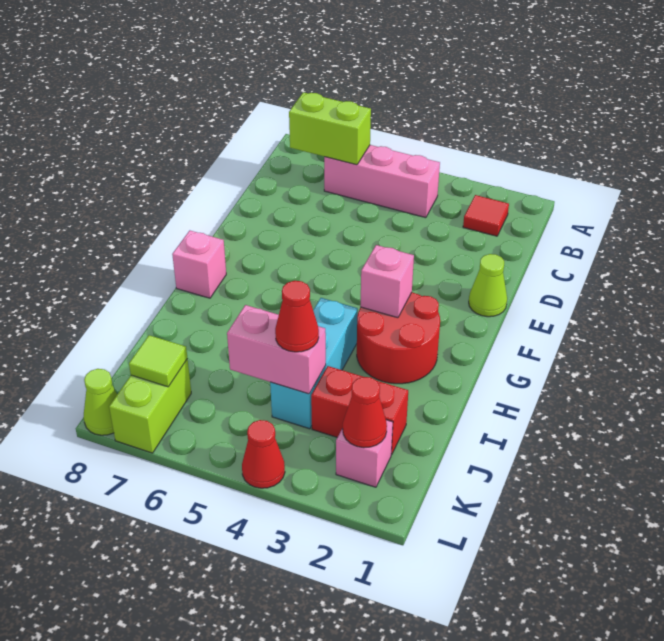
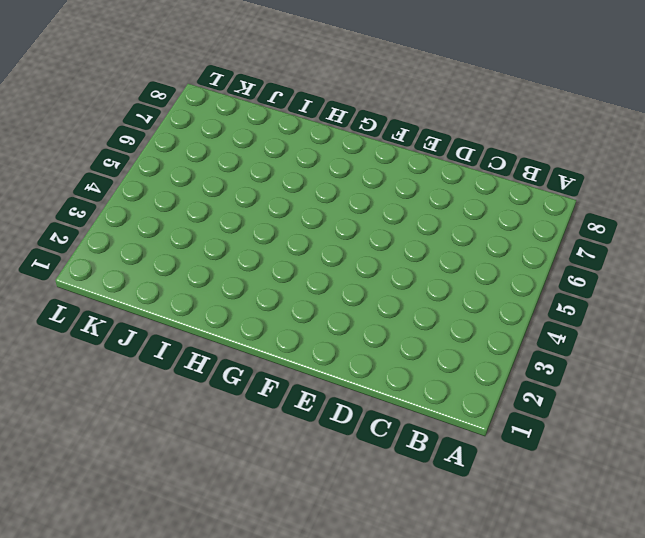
none -> red tile B2 level 1
none -> pink brick B4:B6 level 1
none -> lime cone E1 level 1

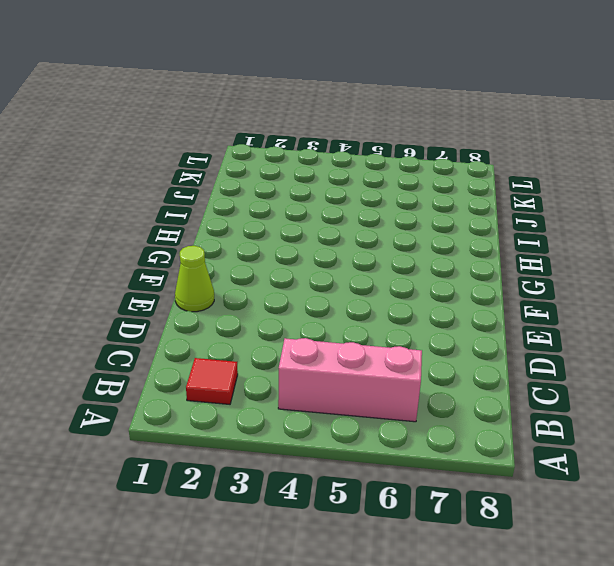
none -> red round brick G2:H3 level 1
none -> pink brick G8 level 1
none -> cyan brick H4:J4 level 1

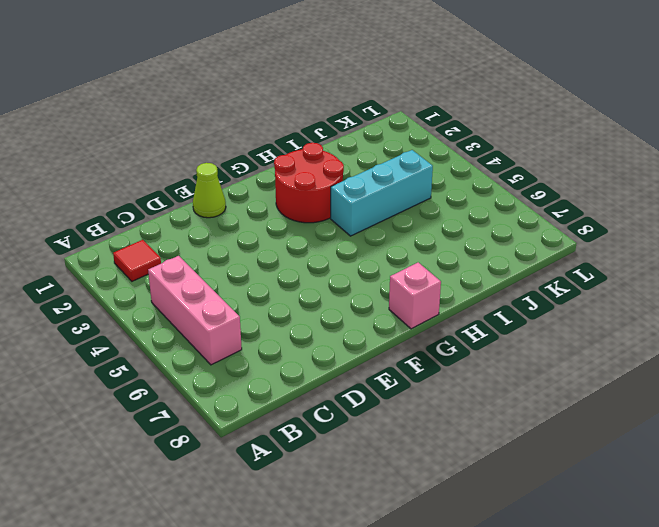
none -> red brick J2:J3 level 1
none -> pink brick K2 level 1
none -> lime brick K7:L7 level 1

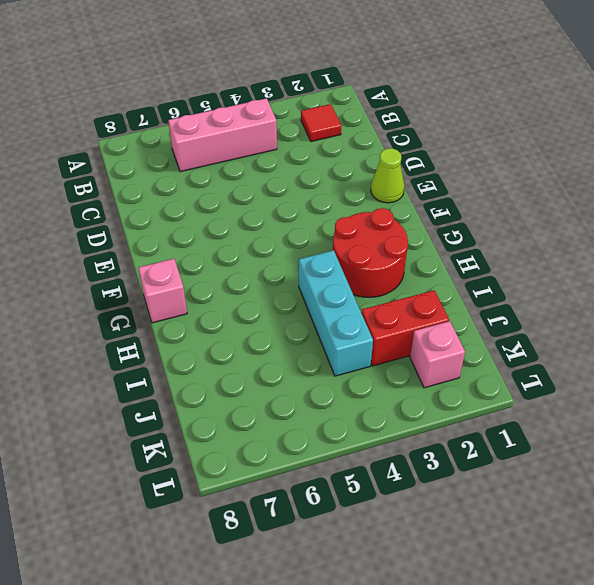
none -> lime brick K7:L7 level 1
none -> red cone L4 level 1
none -> lime cone L8 level 1

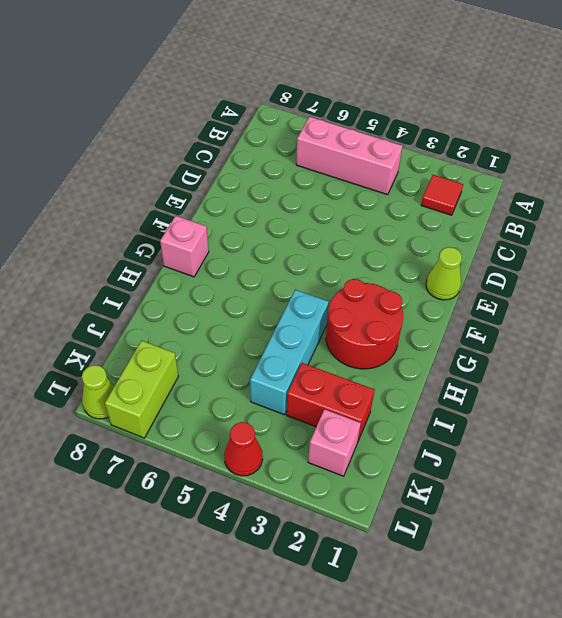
none -> lime brick B6:B7 level 2
none -> pink brick G3 level 2
none -> pink brick J4:J5 level 2

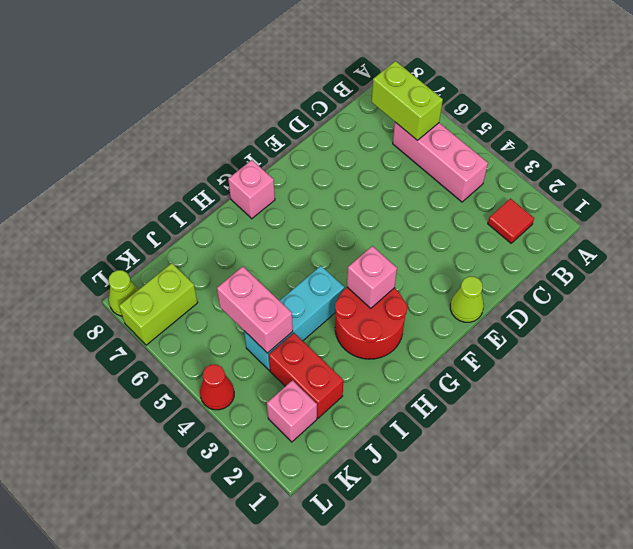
none -> red cone K2 level 2
none -> lime tile K7 level 2
none -> red cone J4 level 3

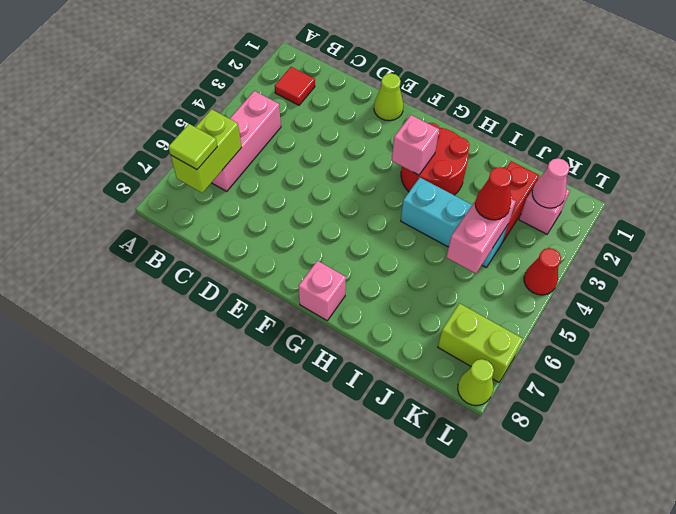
lime tile B7 level 3 -> lime tile K7 level 2
pink cone K2 level 2 -> red cone K2 level 2

